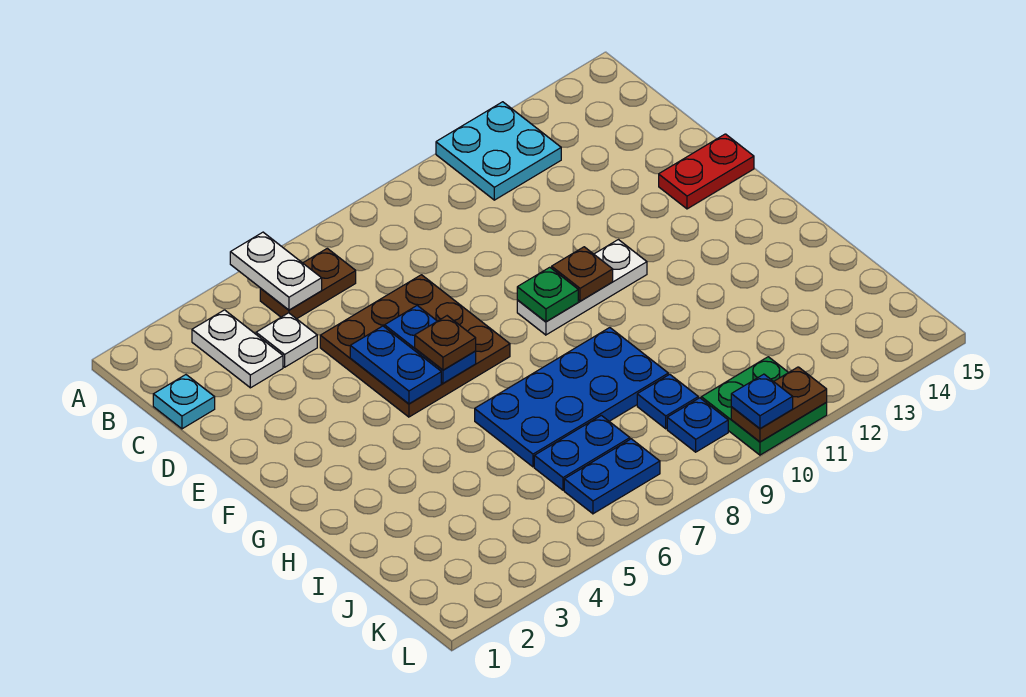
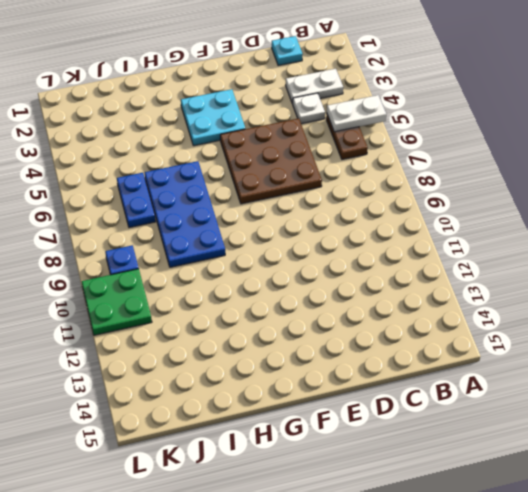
cyan plate F3:G4 level 1 -> cyan plate A11:B12 level 1
none -> red plate E14:E15 level 1
none -> white plate F9:F11 level 1
none -> blue plate J9 level 1

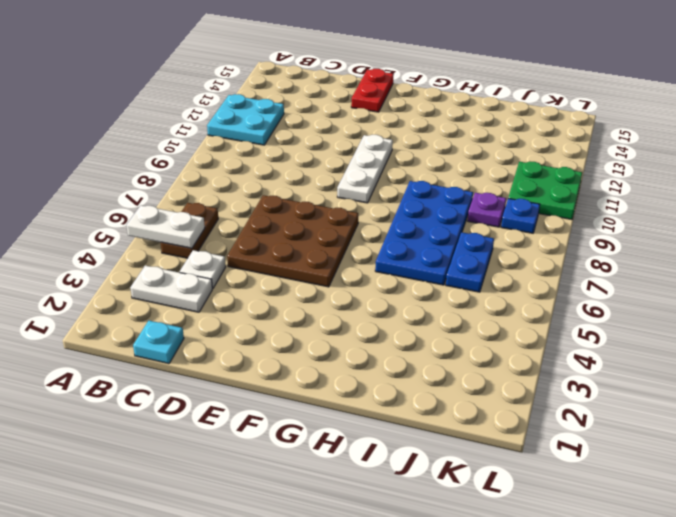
purple plate J9 level 1 -> blue plate J9 level 1
none -> blue plate K6:K7 level 1
none -> blue plate E5:F5 level 2
none -> blue plate E6:F6 level 2

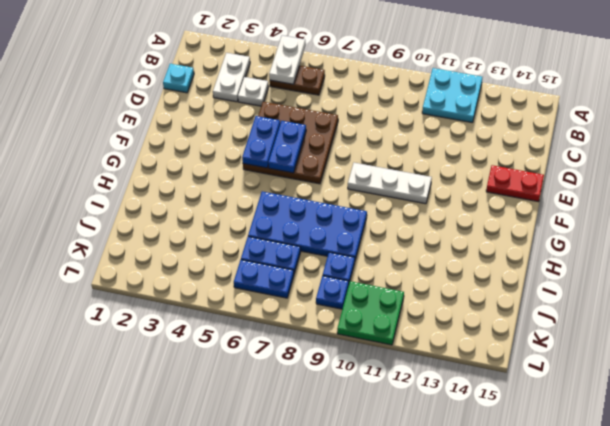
none -> green plate F9 level 2
none -> brown plate F10 level 2
none -> brown plate L10:L11 level 2

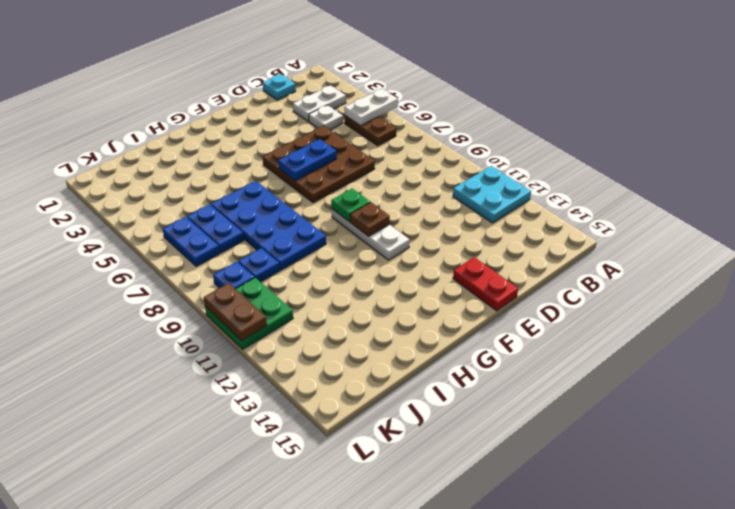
none -> blue plate E5:F5 level 2
none -> brown plate F6 level 3
none -> blue plate L10 level 3

